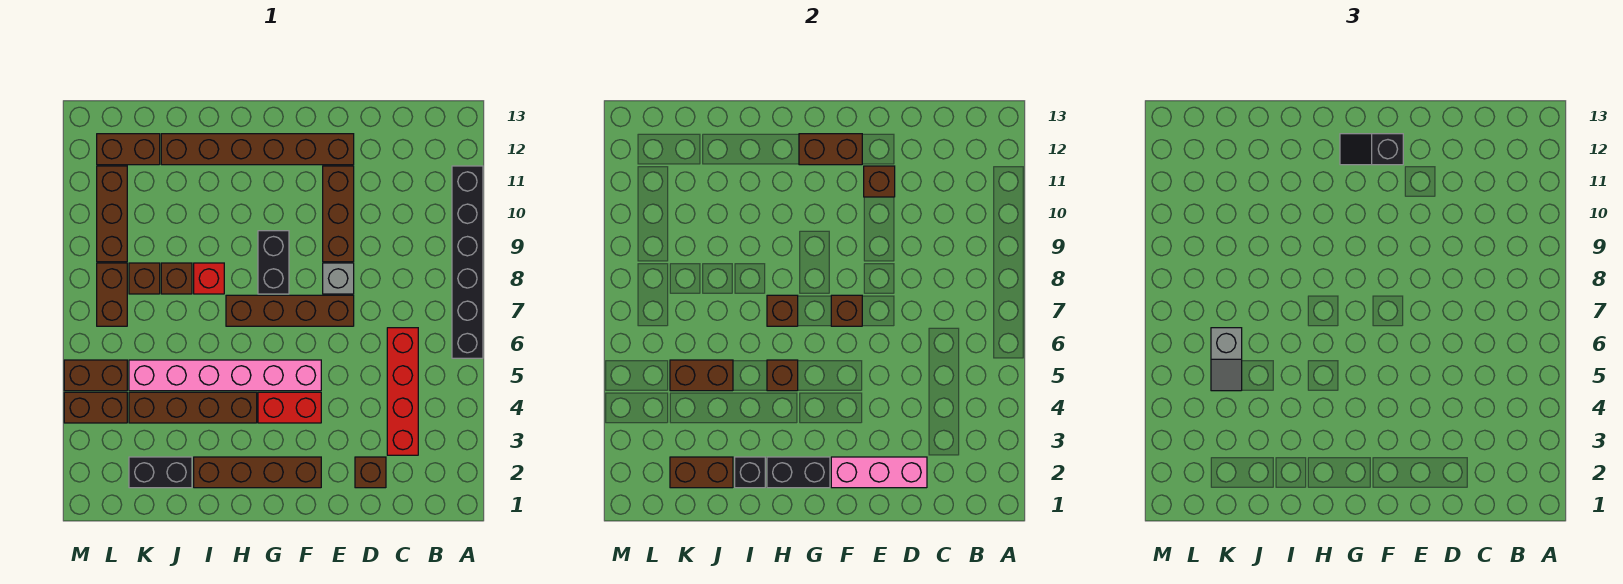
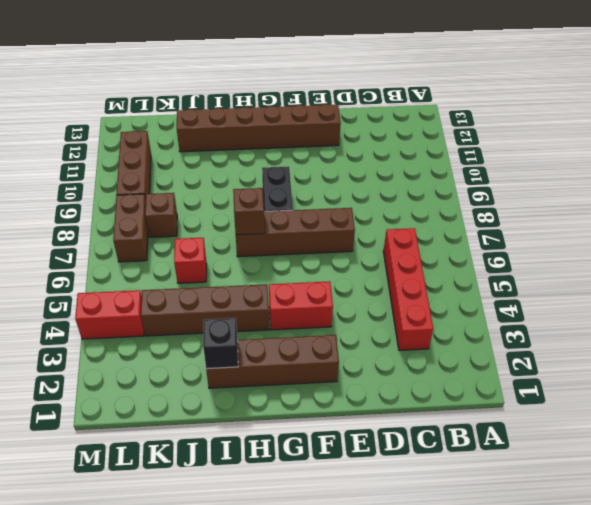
red brick J6 level 1 -> red brick I8 level 1
red brick L4:M4 level 1 -> brown brick L4:M4 level 1
none -> black brick A6:A11 level 1
none -> brown brick D2 level 1
none -> grey brick E8 level 1
none -> brown brick E9:E11 level 1

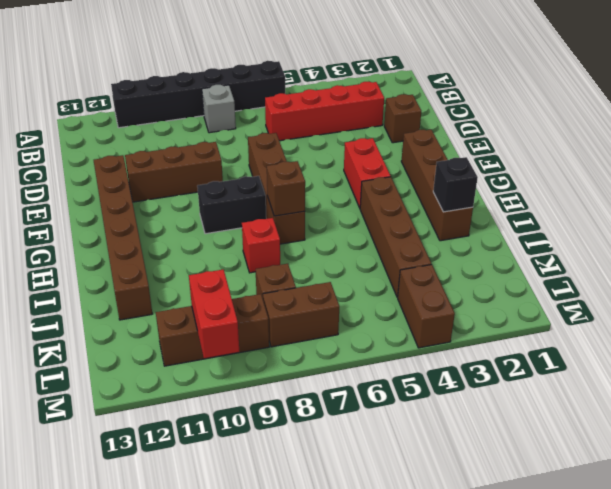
grey brick B8 level 1 -> grey brick E8 level 1
red brick L10:M10 level 2 -> none
none -> pink brick F5:K5 level 1
none -> black brick J2:K2 level 1
none -> brown brick J8 level 1
none -> brown brick K12:L12 level 1

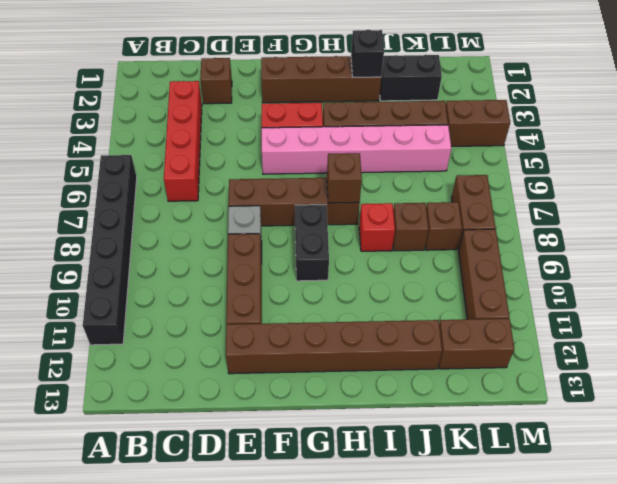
none -> brown brick L5:M5 level 1
none -> pink brick D2:F2 level 2
none -> brown brick E11 level 2
none -> brown brick F7 level 2

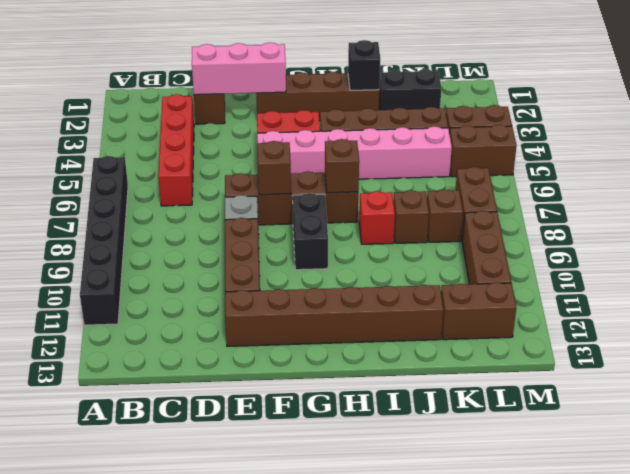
none -> brown brick E11 level 2
none -> brown brick F12:G12 level 2
none -> black brick G2:H2 level 2
none -> brown brick H5 level 2

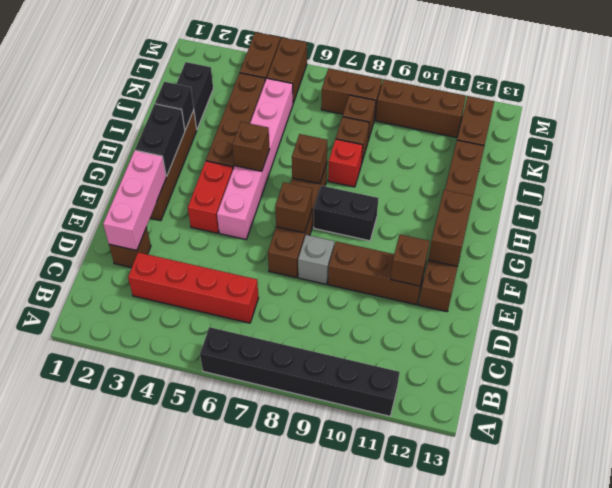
none -> brown brick J2:K2 level 2
none -> brown brick J5:K5 level 2
none -> black slope F12:G12 level 3 top F
none -> grey slope K5:K6 level 3 top 6

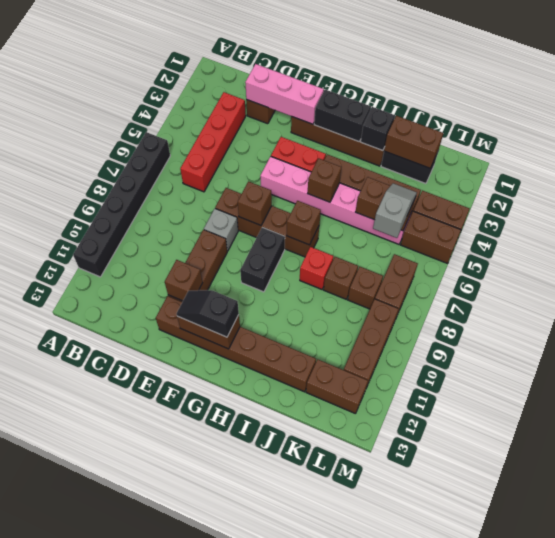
black slope F12:G12 level 3 top G -> black slope F12:G12 level 3 top F

